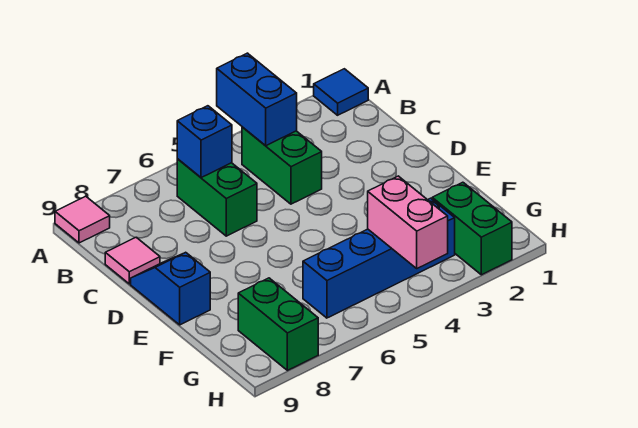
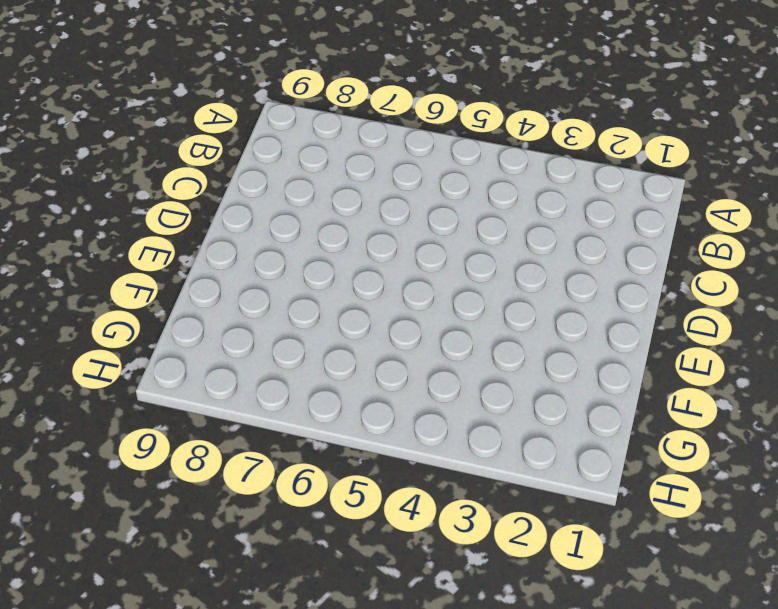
none -> blue tile A1 level 1
none -> pink tile A9 level 1
none -> green brick B4:C4 level 1

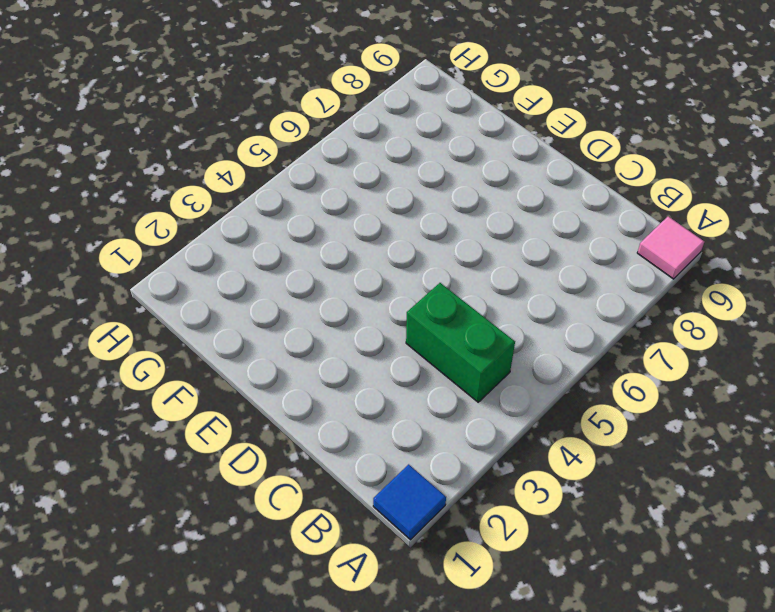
none -> green brick B6:C6 level 1
none -> pink tile C9 level 1
none -> blue slope D9:E9 level 1 top E

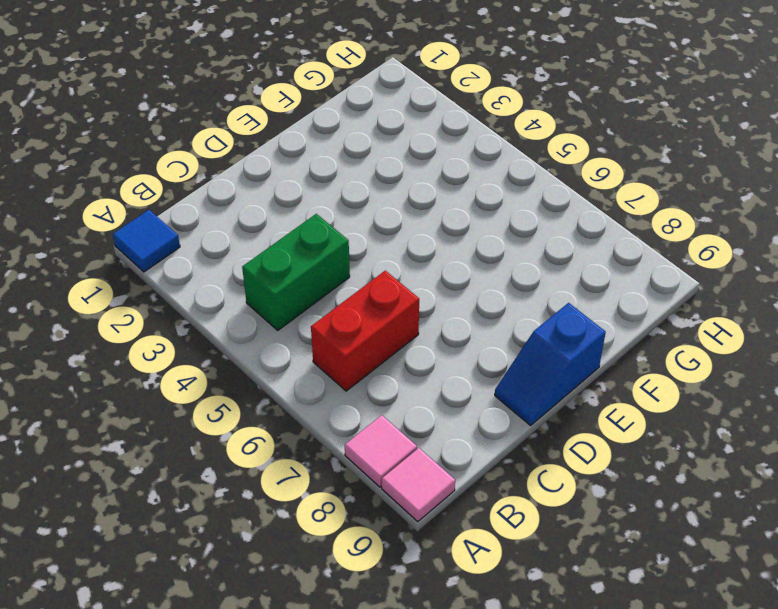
pink tile A8 level 1 -> pink tile C9 level 1
red brick B6:C6 level 1 -> green brick B6:C6 level 1
none -> green brick G2:H2 level 1
none -> blue brick G3:G6 level 1
none -> green brick G8:H8 level 1

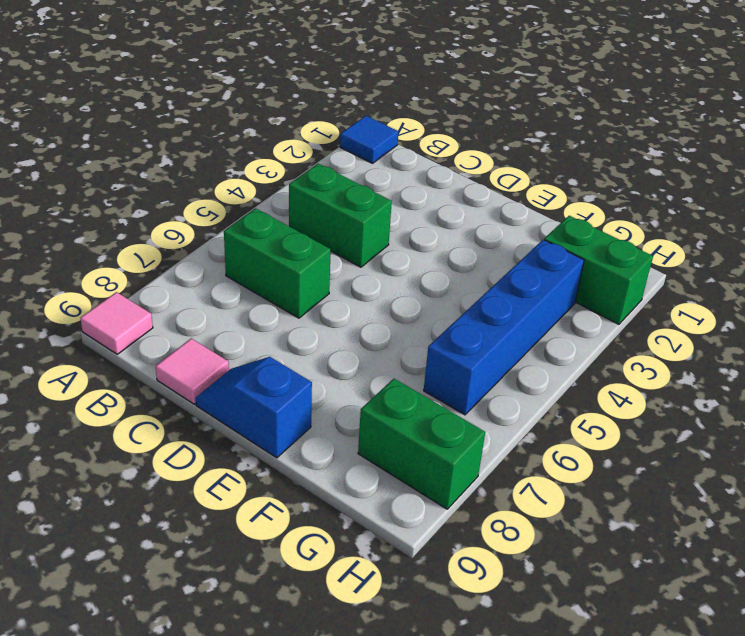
none -> blue brick A4:B4 level 2
none -> blue brick B6 level 2
none -> pink brick G4:H4 level 2

